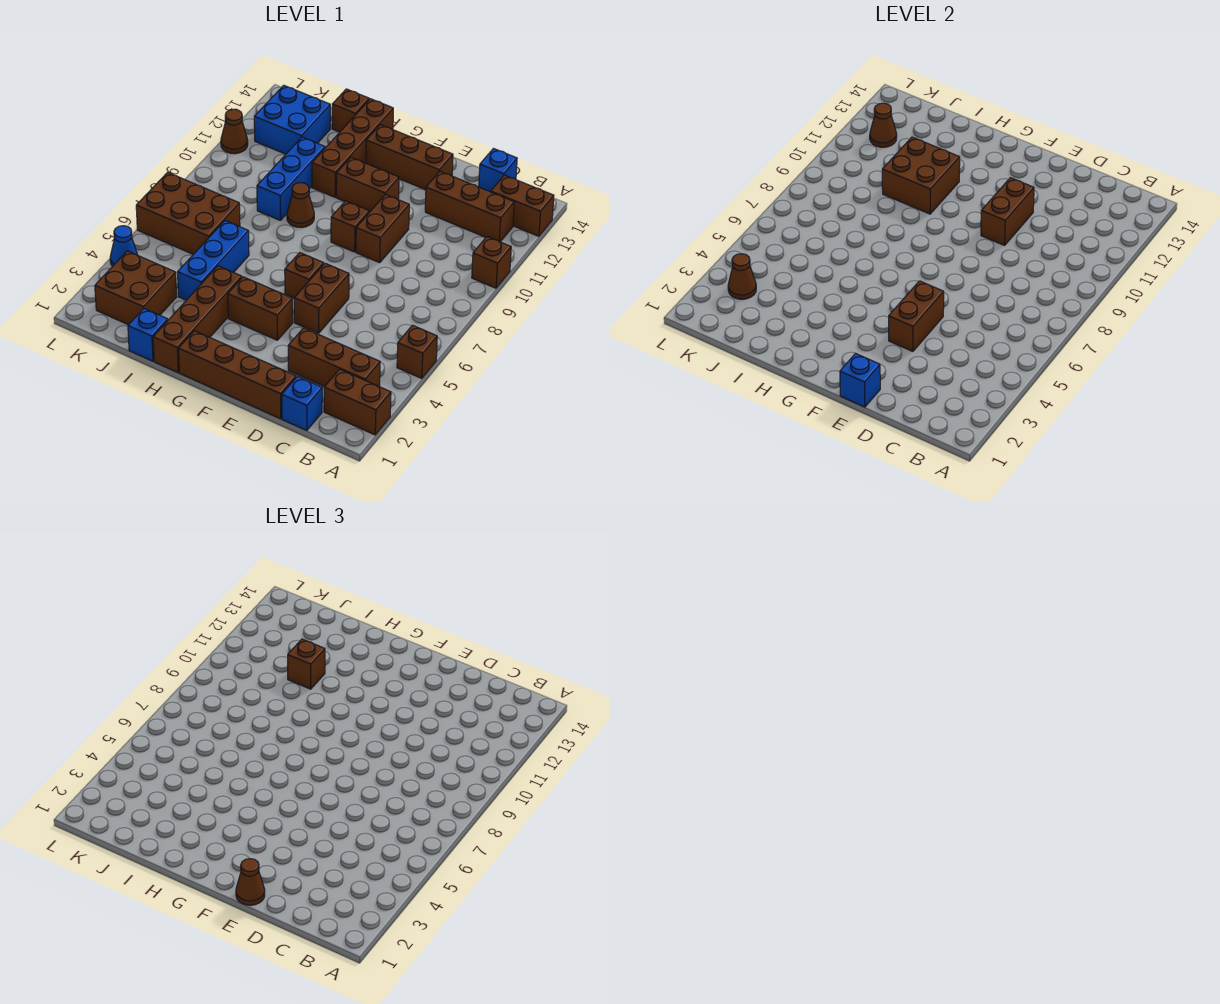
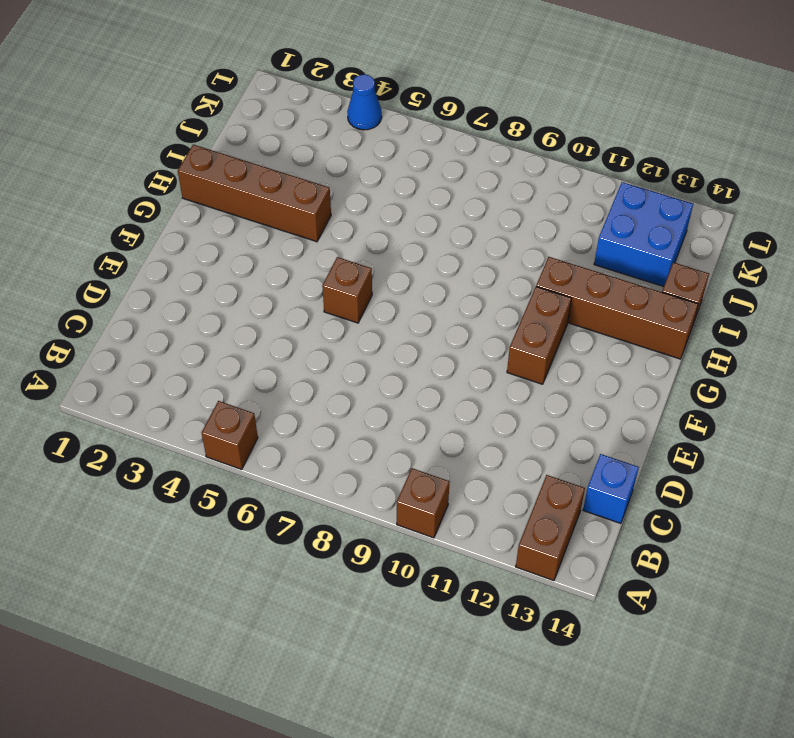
none -> brown brick A2:B2 level 1
none -> brown brick B3:D3 level 1
none -> brown brick B12:D12 level 1
none -> blue brick C1 level 1

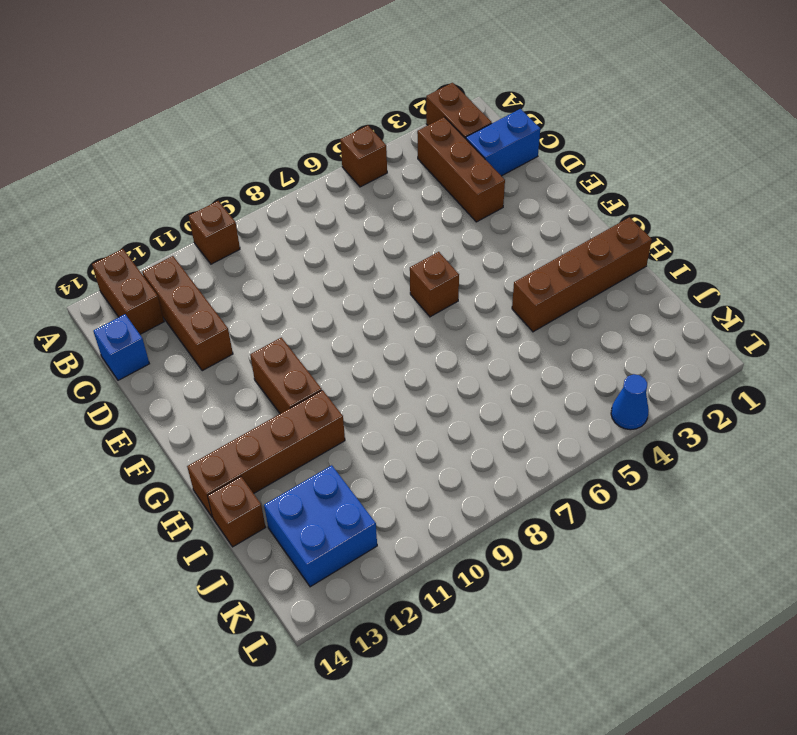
blue brick C1:C2 level 1 -> blue brick C1 level 1
none -> brown brick D1:G1 level 1
none -> brown brick E5:E6 level 1
none -> brown brick E9:E10 level 1
none -> brown brick E13:G13 level 1

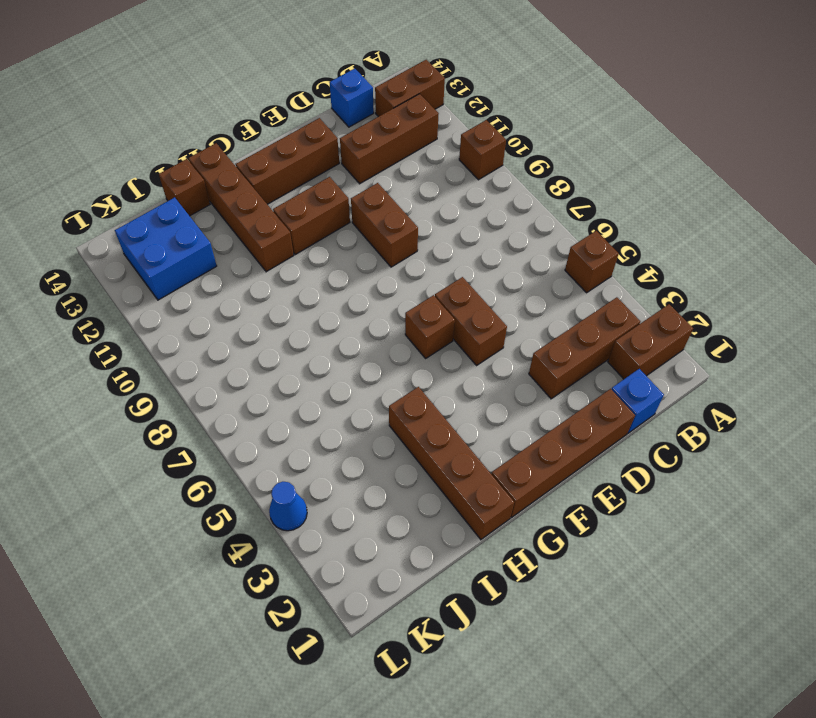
none -> brown brick F4:G4 level 1
none -> brown brick F9 level 1
none -> brown cone H9 level 1
none -> blue brick I1 level 1

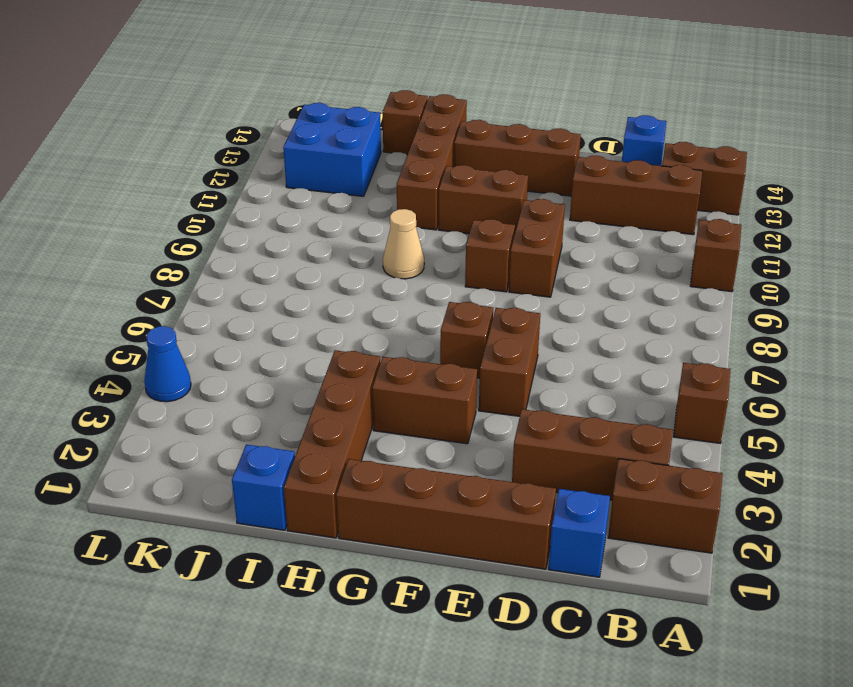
tan cone H9 level 1 -> brown cone H9 level 1
none -> blue brick I4:I6 level 1
none -> blue brick I9:I11 level 1
none -> brown brick J2:K3 level 1
none -> brown brick J6:L7 level 1

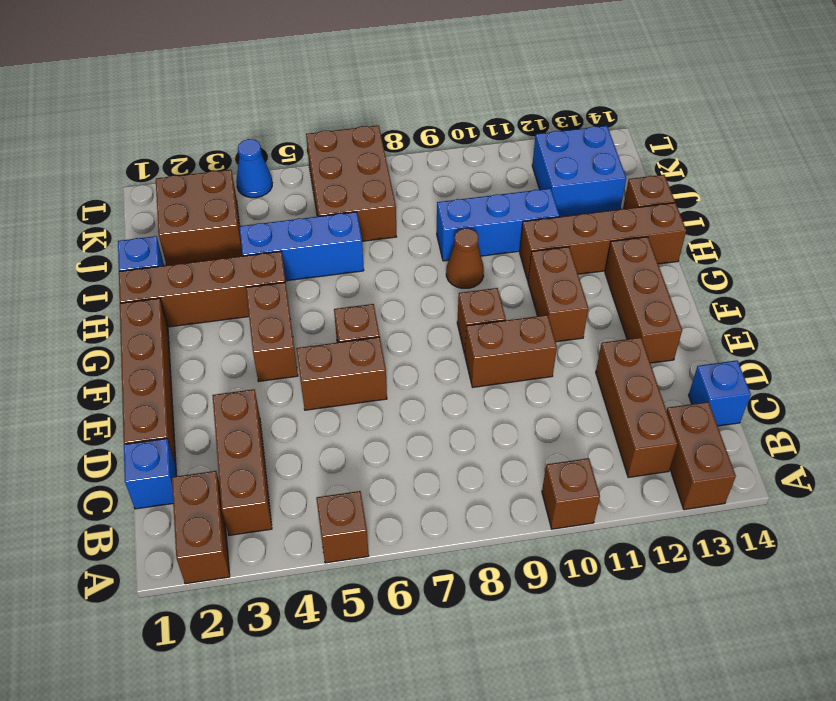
none -> brown cone L11 level 1
none -> blue brick E1 level 2
none -> brown brick E4:E5 level 2
none -> brown brick E10:E11 level 2

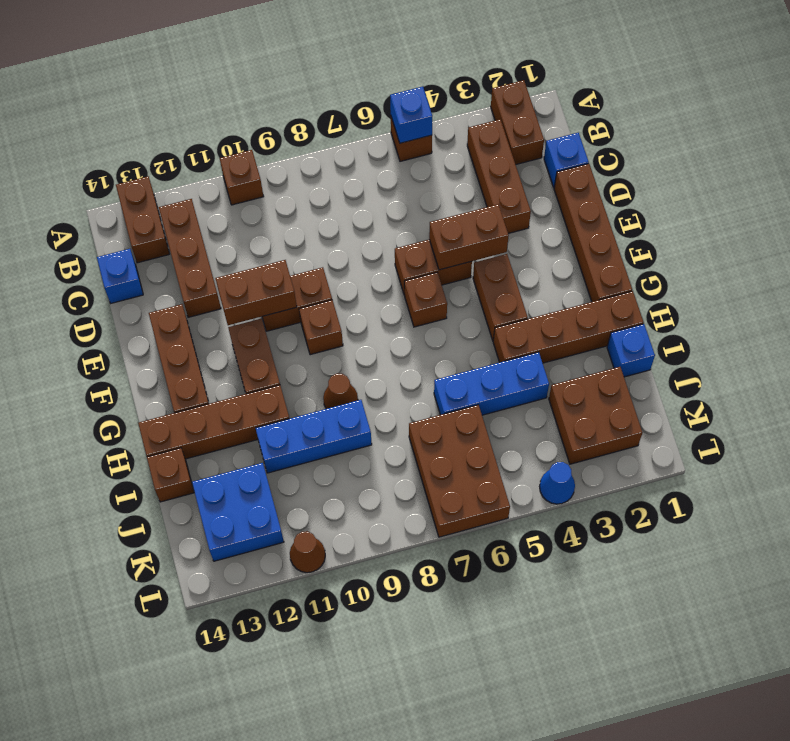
blue brick A5 level 2 -> blue brick E1 level 2
none -> brown brick H10:I11 level 2
none -> brown cone K3 level 2
none -> brown cone K12 level 2
none -> brown cone E1 level 3

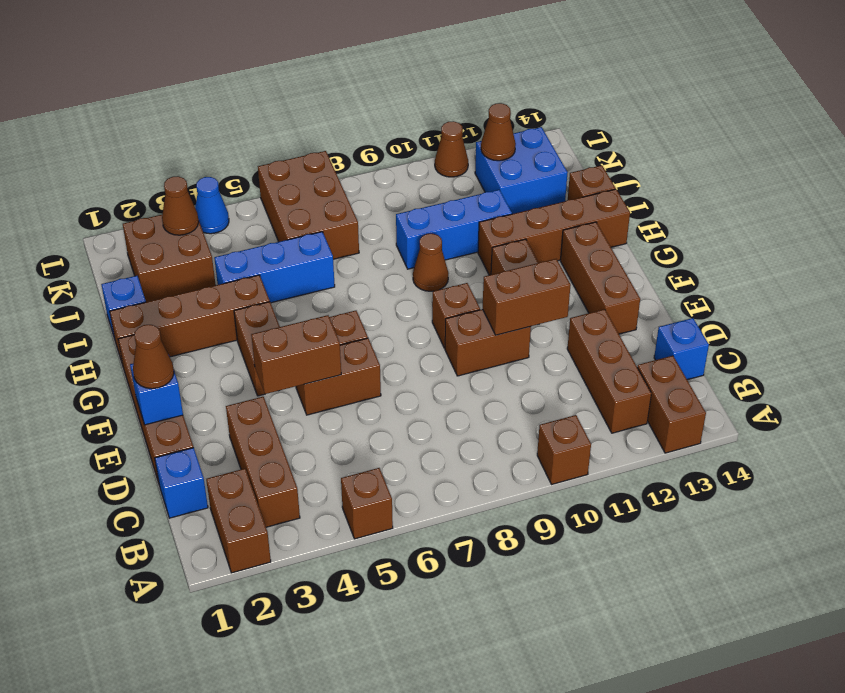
none -> brown brick H10:I11 level 2
none -> brown brick I11 level 3

